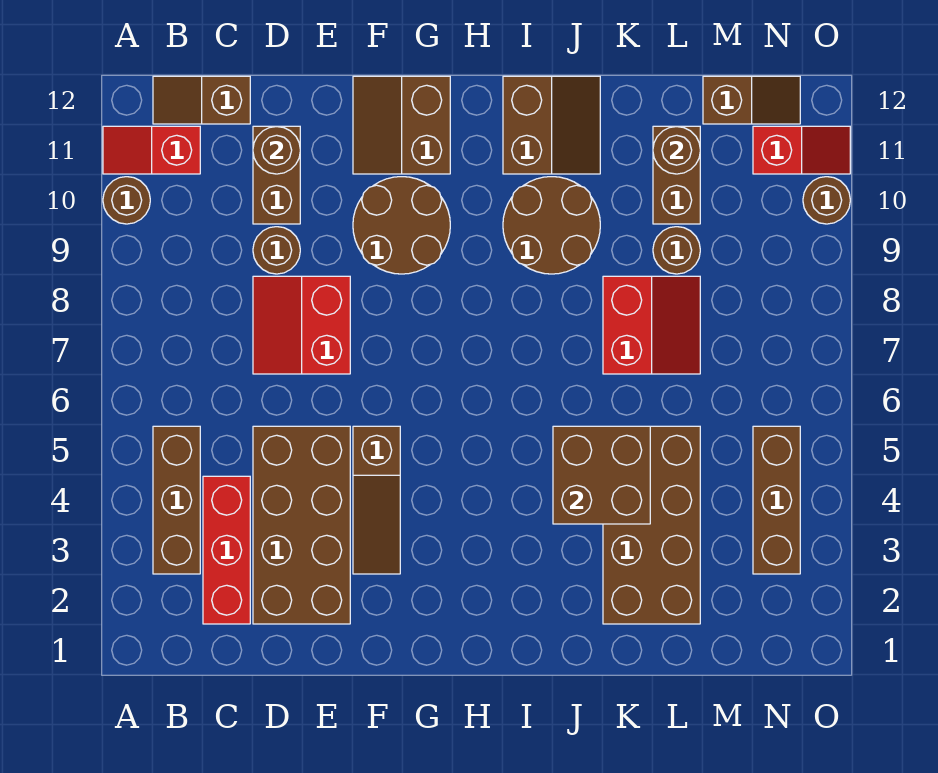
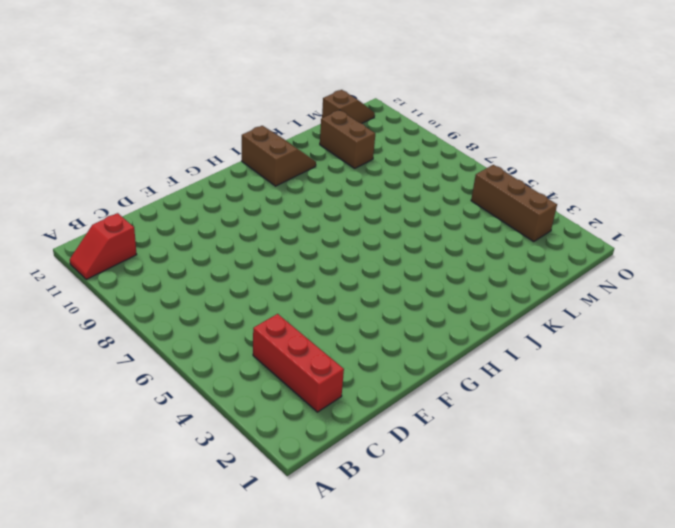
none -> brown round brick A10 level 1
none -> brown brick B3:B5 level 1
none -> brown slope B12:C12 level 1 top C

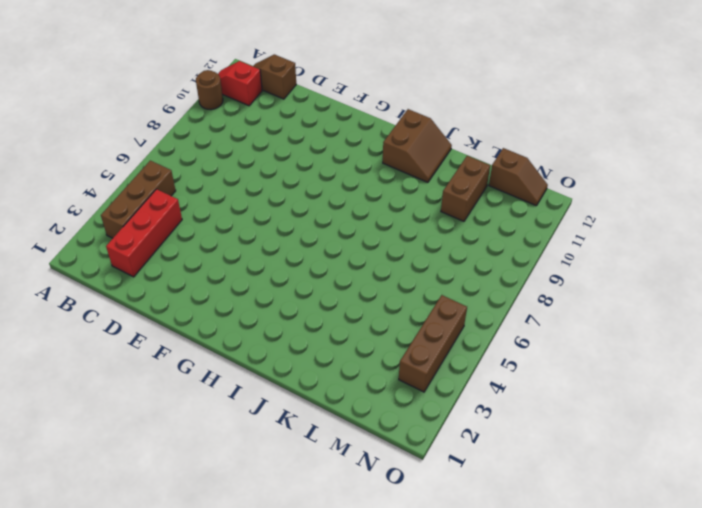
none -> brown brick D2:E5 level 1
none -> red slope D7:E8 level 1 top E
none -> brown round brick D9 level 1

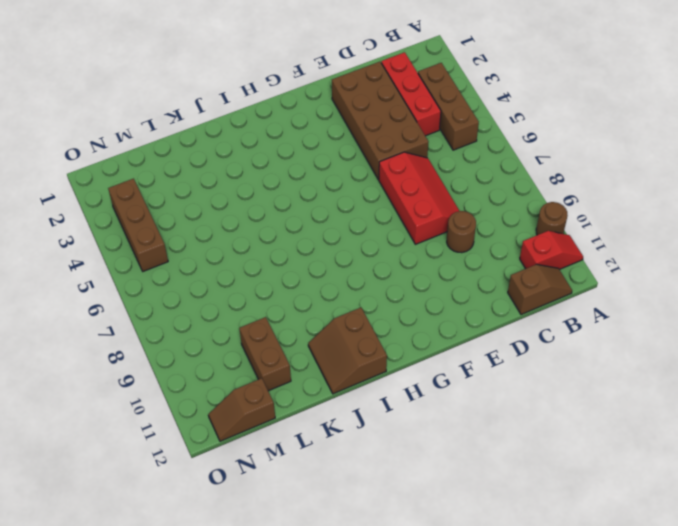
red slope D6:E8 level 1 top E -> red slope D7:E8 level 1 top E
none -> brown brick D10:D11 level 1
none -> brown slope F3:F5 level 1 top 5
none -> brown round brick F9:G10 level 1

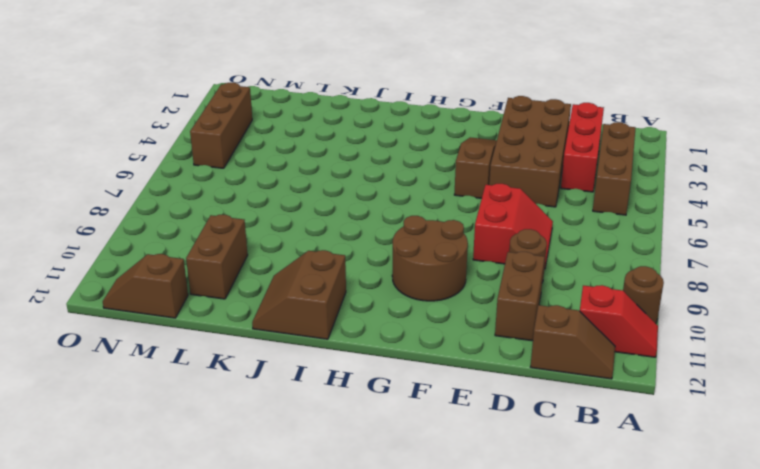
none -> brown slope F11:G12 level 1 top G
none -> brown round brick I9:J10 level 1
none -> brown brick K2:L5 level 1

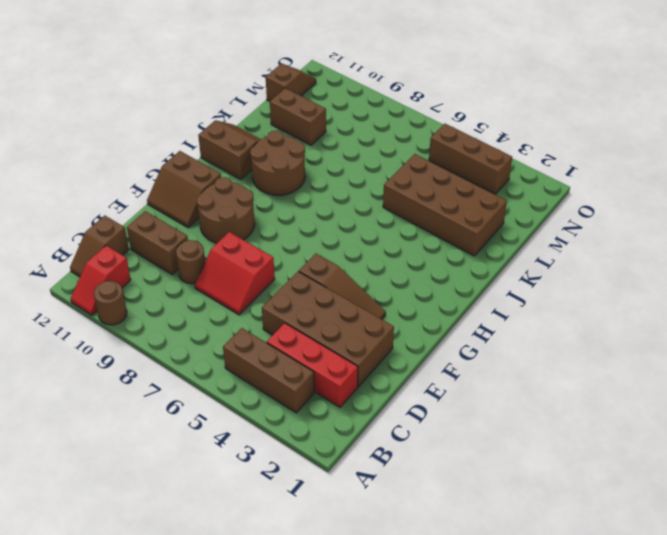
none -> red slope K7:L8 level 1 top K
none -> brown round brick L9 level 1
none -> red slope N11:O11 level 1 top N

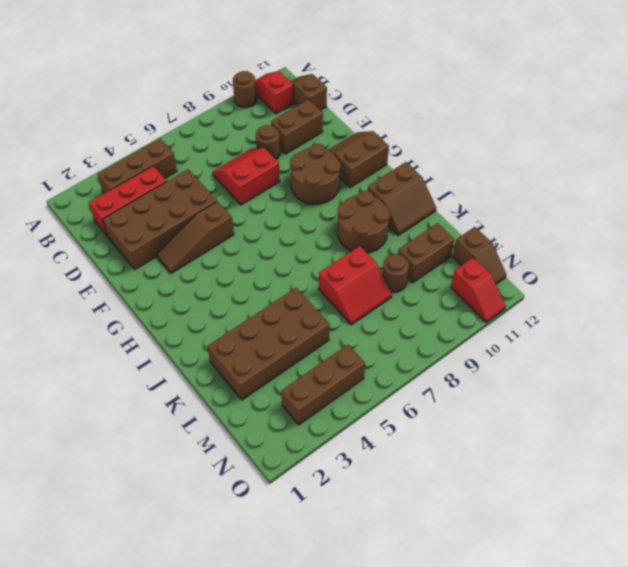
none -> brown round brick O10 level 1
none -> brown round brick D11 level 2
none -> brown brick J4:K5 level 2

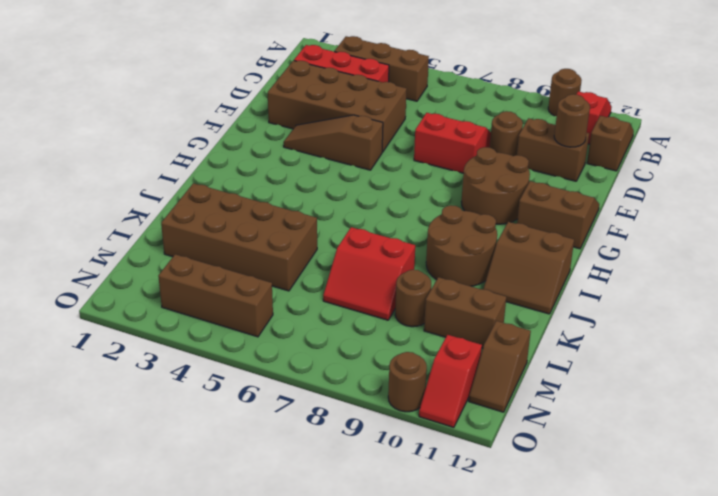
none -> brown brick J4:K5 level 2
none -> brown round brick L11 level 2

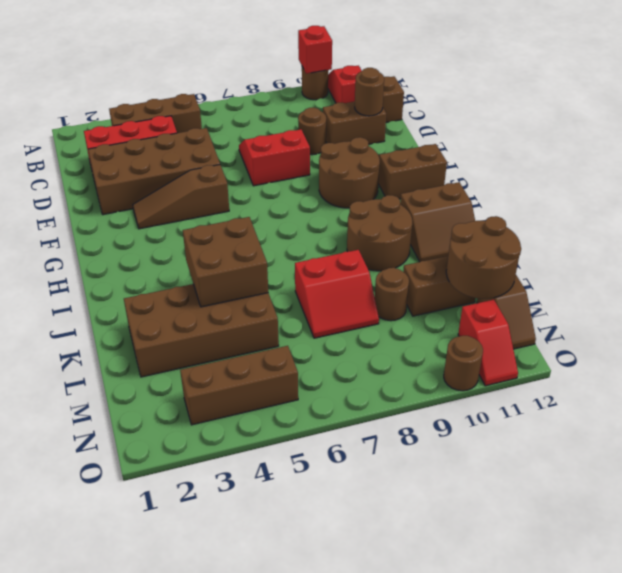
red brick A10 level 2 -> none
brown round brick L11:M12 level 2 -> brown round brick L11 level 2

